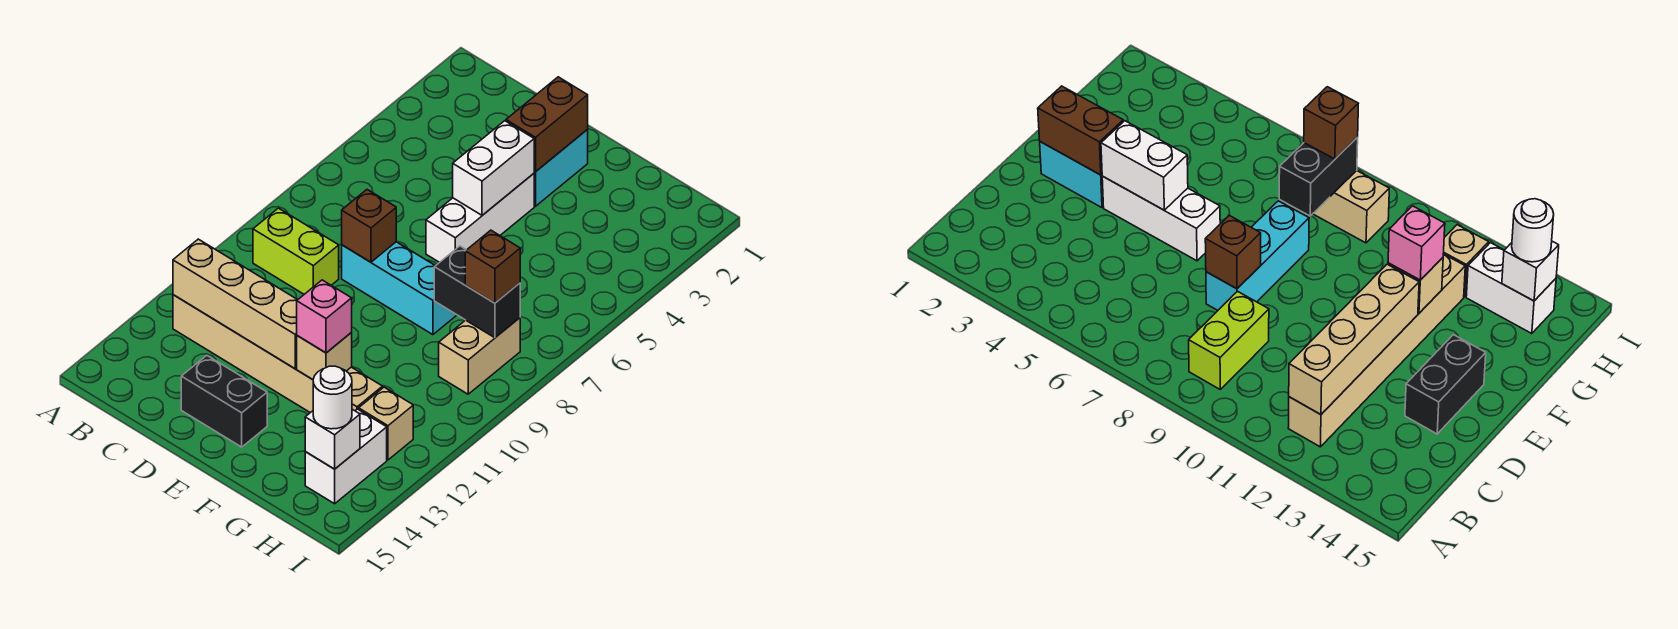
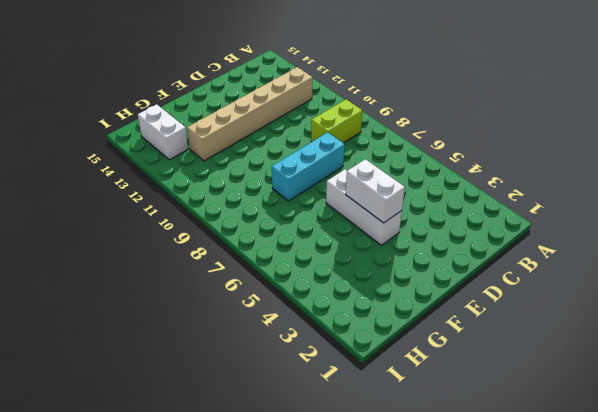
none -> black brick D14:E14 level 1
none -> cyan brick E2:E3 level 1
none -> tan brick H8:H9 level 1

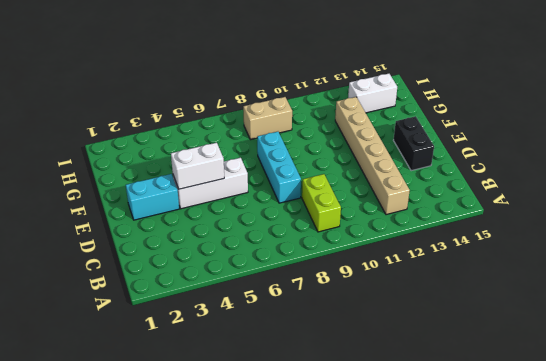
none -> tan brick H12 level 1
none -> tan brick B12:E12 level 2
none -> brown brick D8 level 2

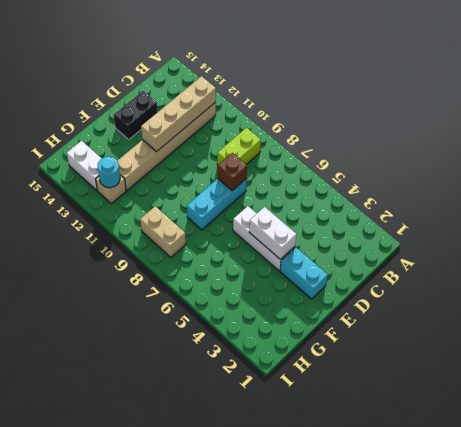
cyan round brick H12 level 2 -> none
none -> brown brick E2:E3 level 2
none -> tan brick F12 level 2
none -> black brick G8:H8 level 2

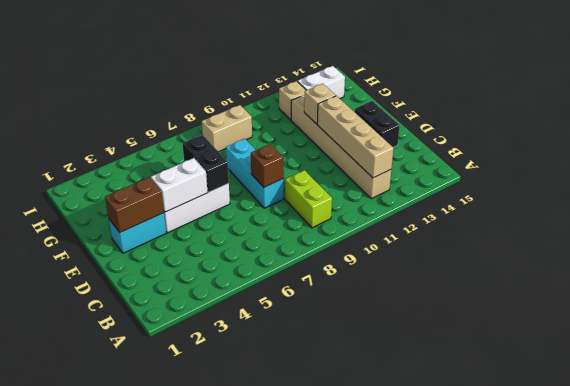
black brick E6:F6 level 2 -> black brick G8:H8 level 2
none -> white brick H14 level 2
none -> pink brick F12 level 3
none -> brown brick H8 level 3

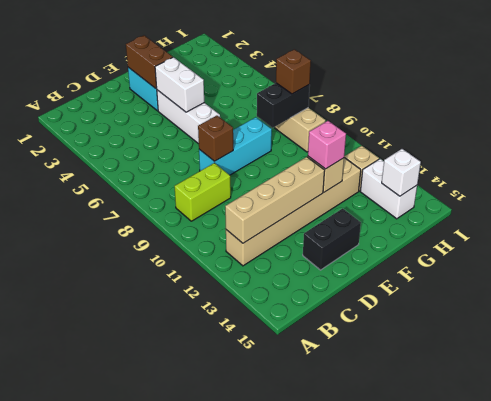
none -> white round brick H14 level 3

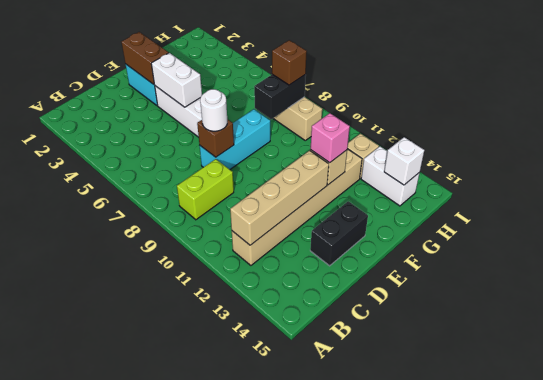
white round brick D8 level 3 -> white round brick H14 level 3

